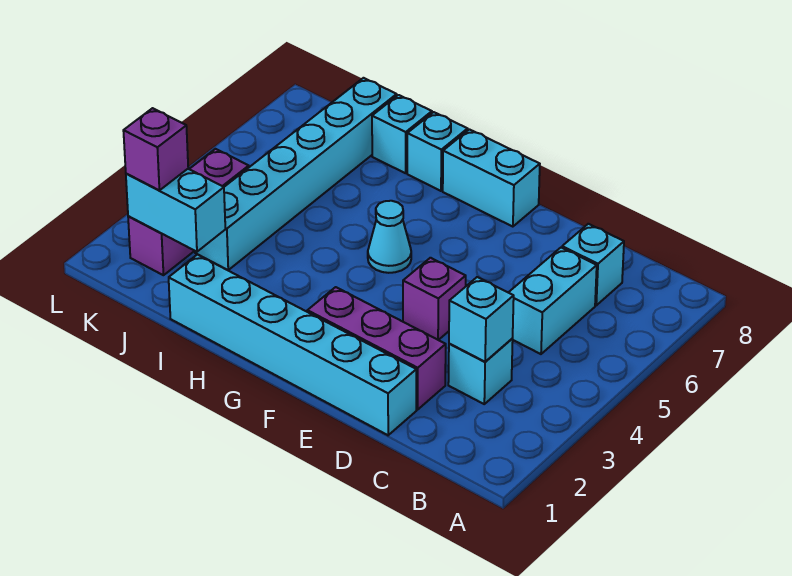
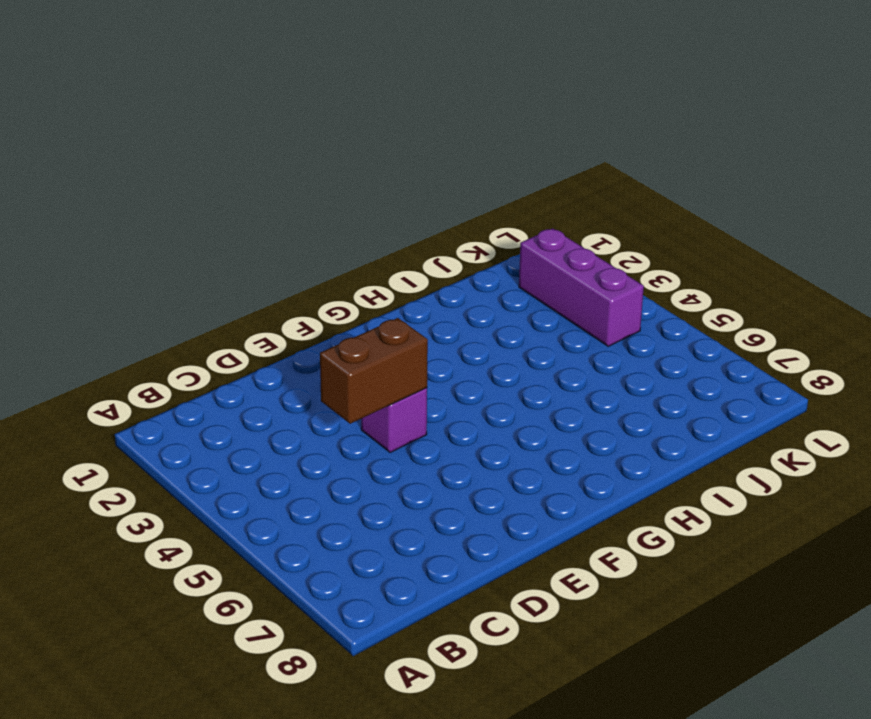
brown brick D4:E4 level 2 -> none
none -> cyan brick C3 level 1
none -> cyan brick C5:C6 level 1
none -> cyan brick C7 level 1

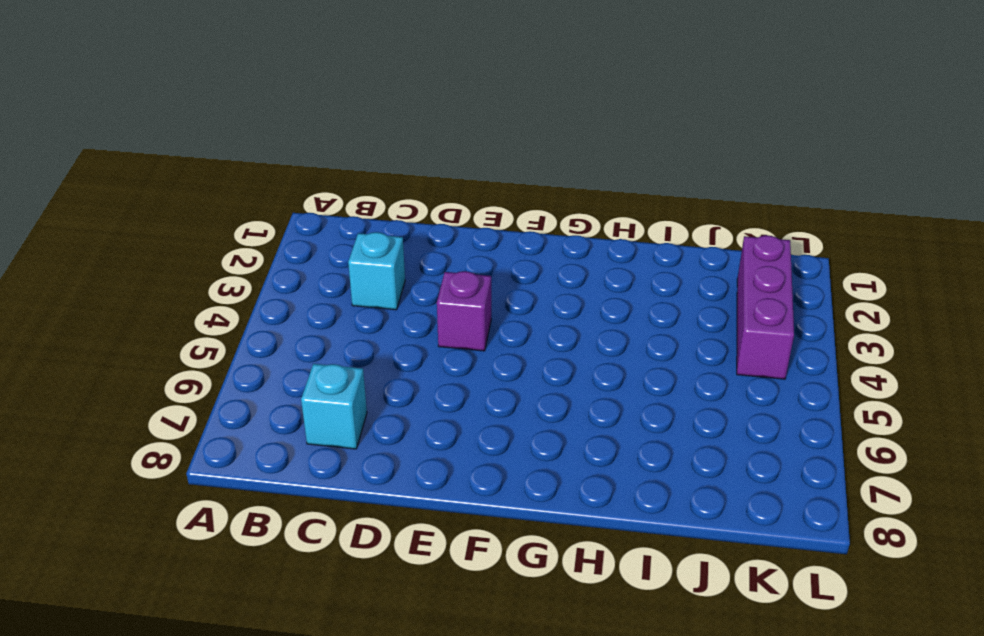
none -> cyan brick C5:C6 level 1
none -> cyan brick D1:I1 level 1
none -> purple brick D2:F2 level 1

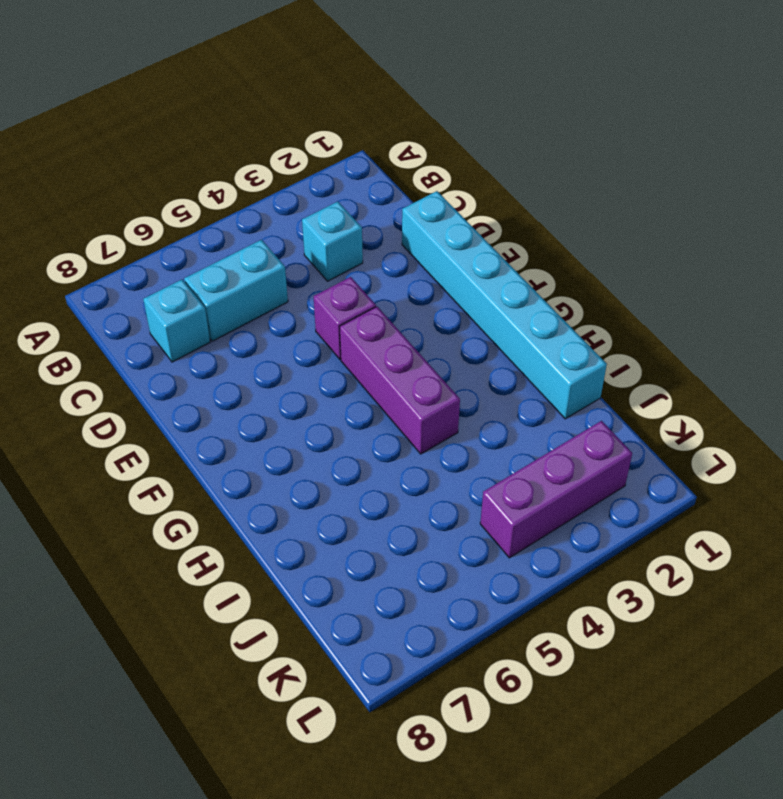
purple brick F4:H4 level 1 -> purple brick D2:F2 level 1
none -> cyan brick F8:G8 level 1
none -> cyan cone G5 level 1
none -> cyan brick H8 level 1

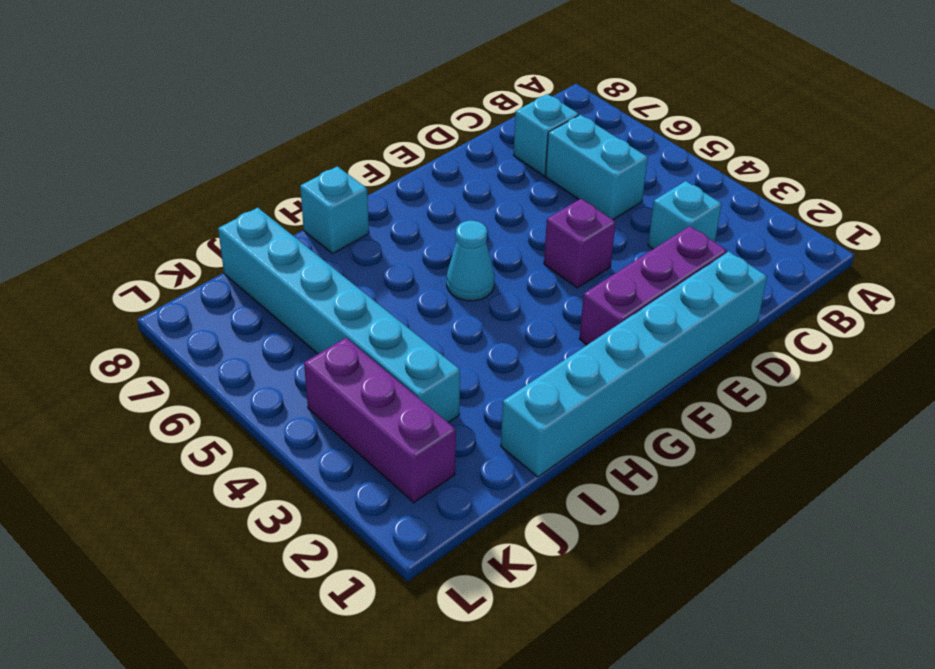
none -> cyan brick F8:G8 level 1
none -> cyan brick I8 level 1
none -> cyan brick C3 level 2

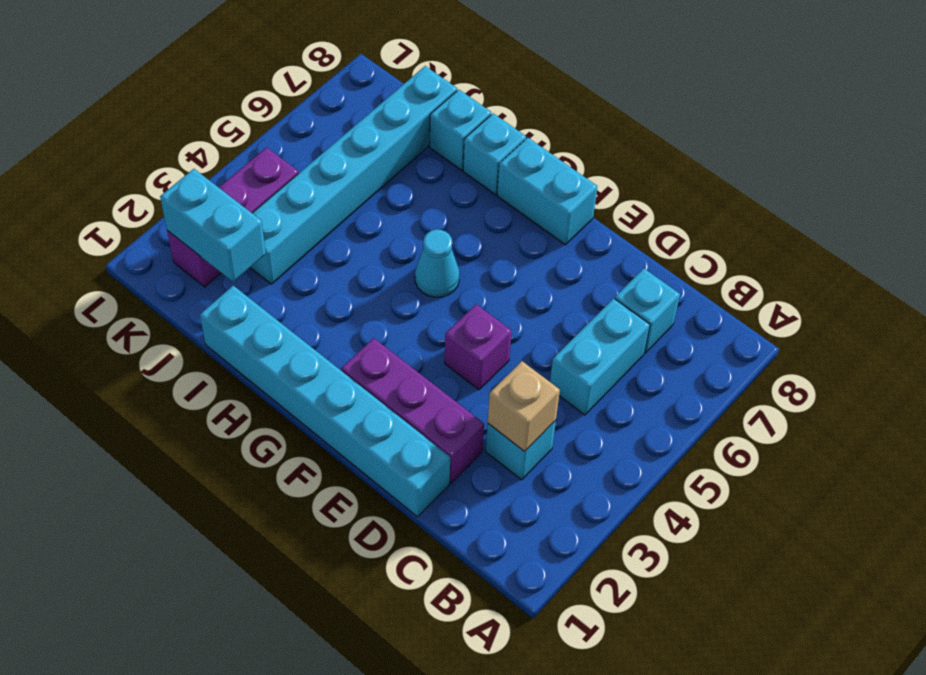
tan brick C3 level 2 -> cyan brick C3 level 2
none -> purple brick K2 level 3

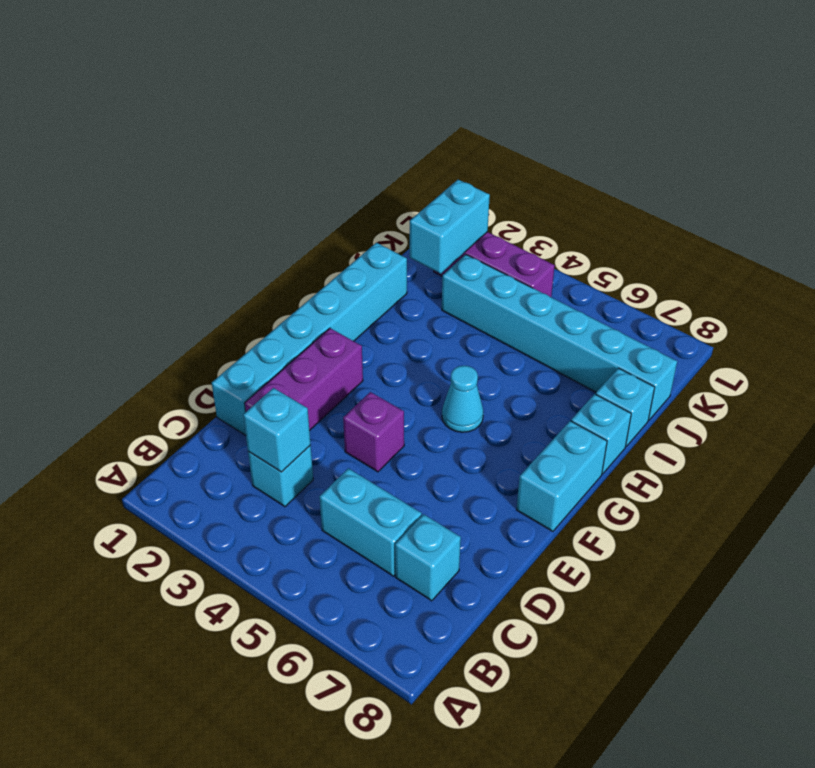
none -> purple brick K2 level 3

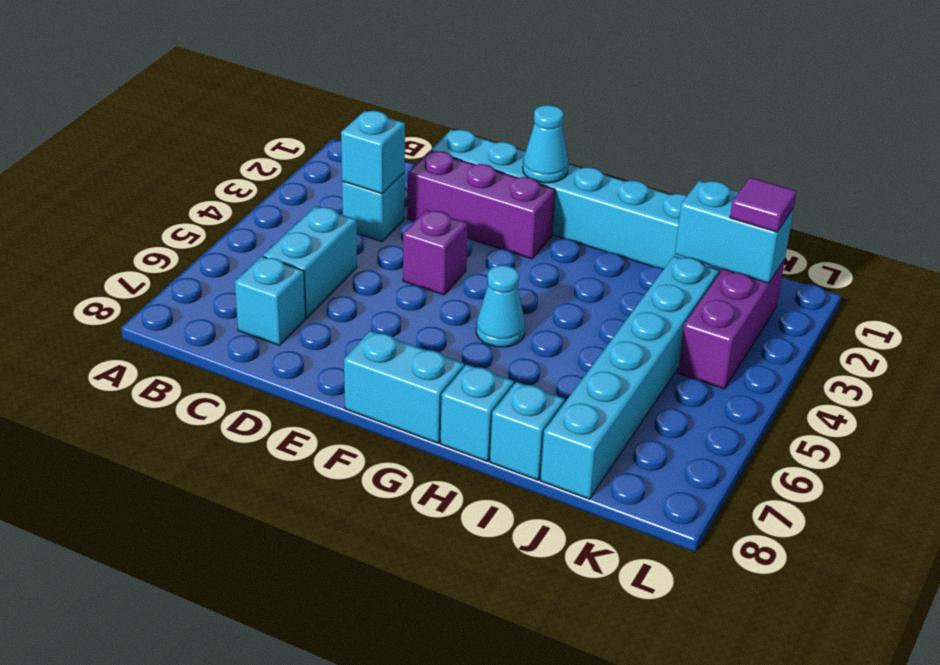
cyan cone F1 level 2 -> none
purple tile K2 level 3 -> purple brick K2 level 3

